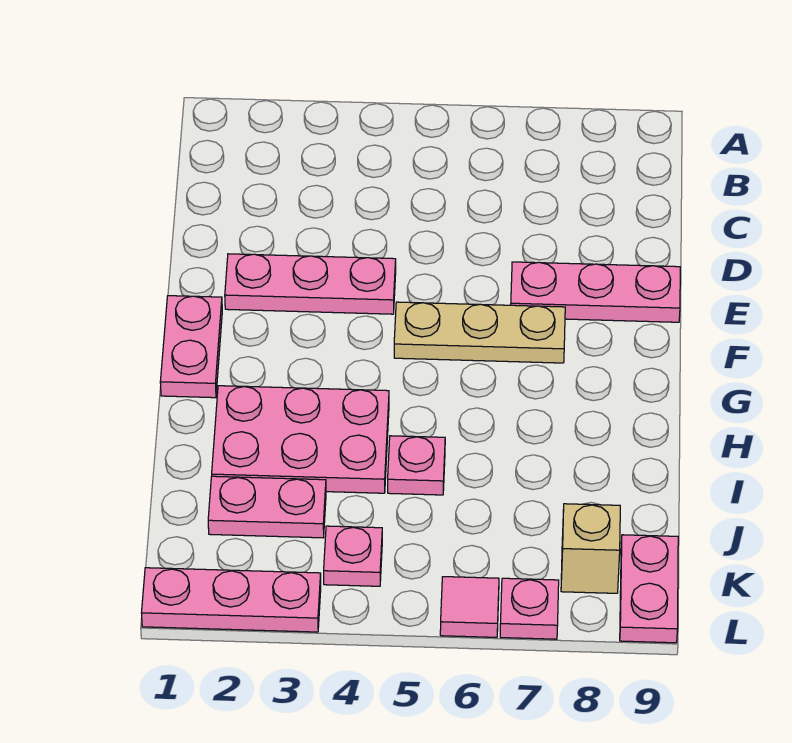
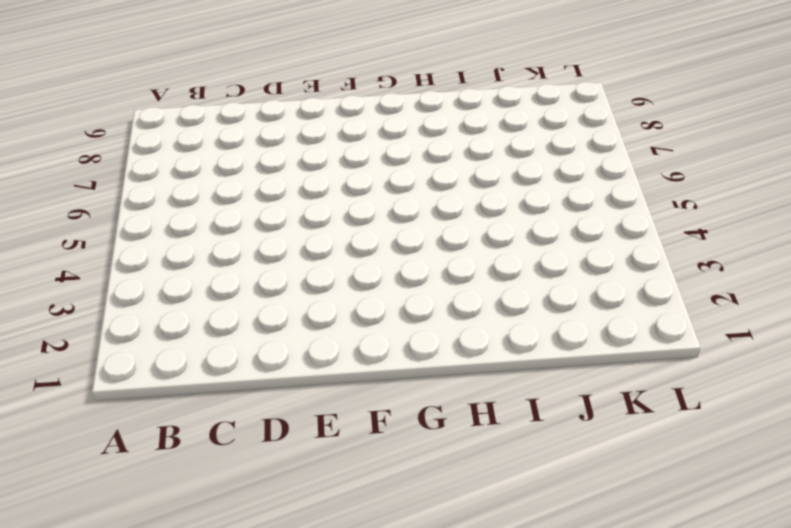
none -> pink plate E2:E4 level 1
none -> pink plate E7:E9 level 1
none -> pink plate F1:G1 level 1

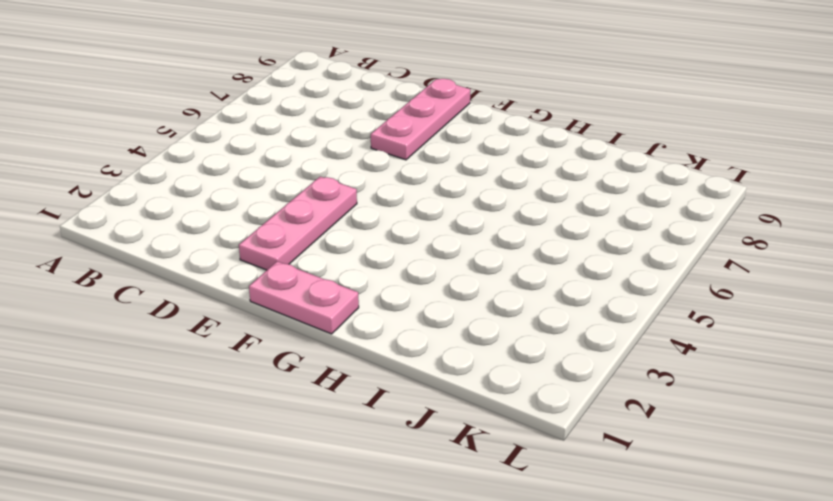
none -> tan plate F5:F7 level 1
none -> pink plate H2:I4 level 1
none -> pink plate I5 level 1

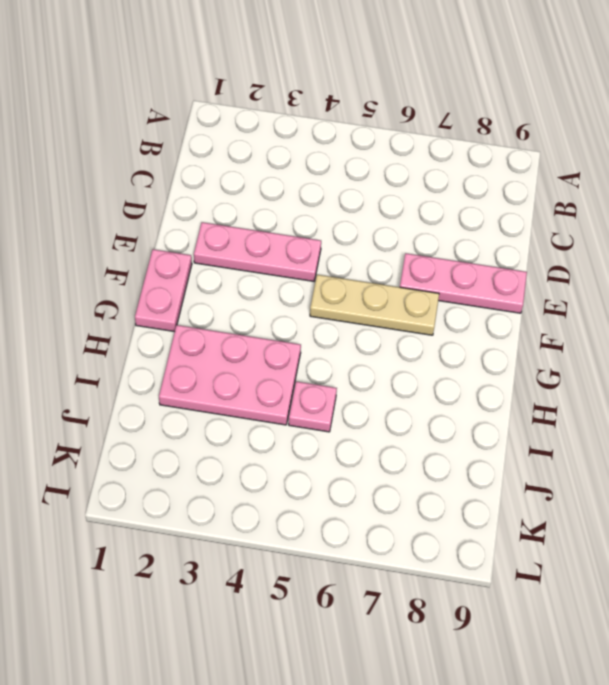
none -> pink plate J2:J3 level 1
none -> pink plate K4 level 1
none -> tan brick K8 level 1

